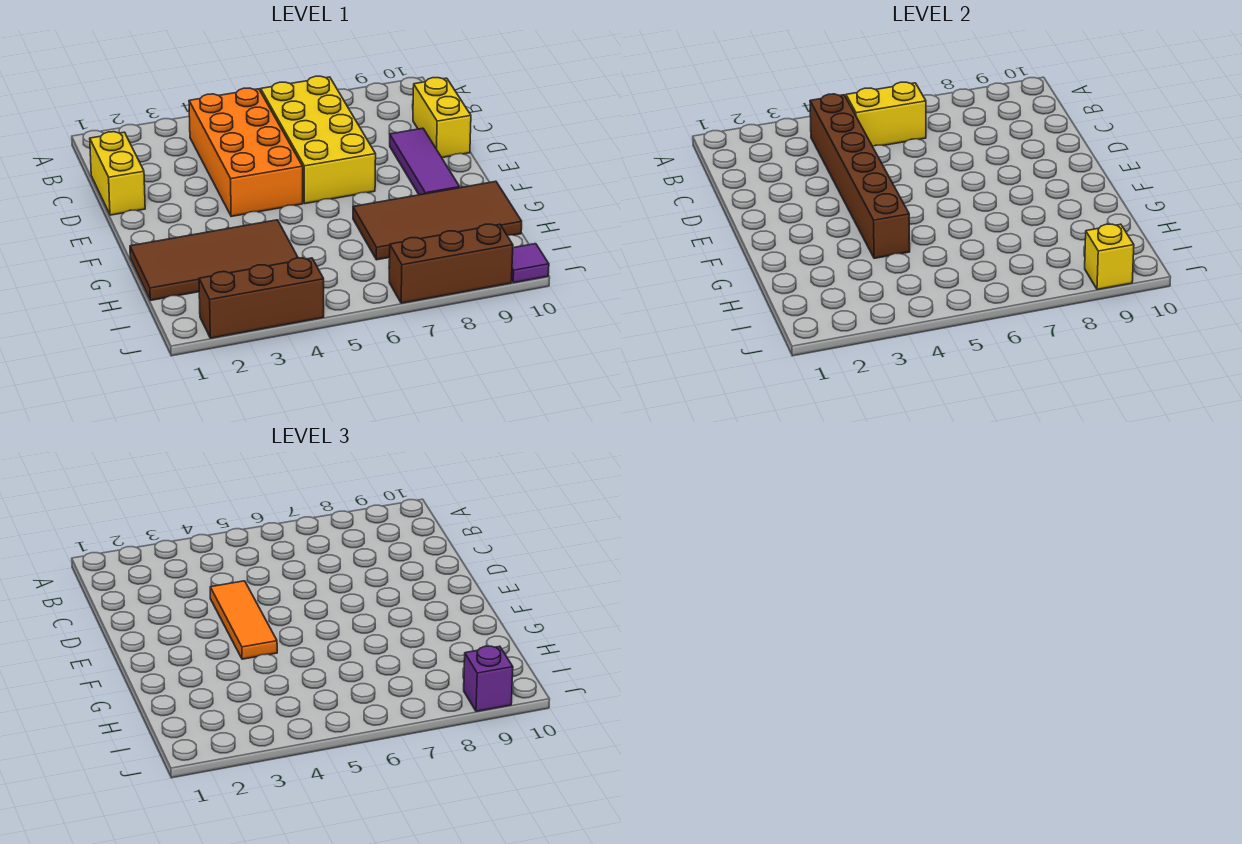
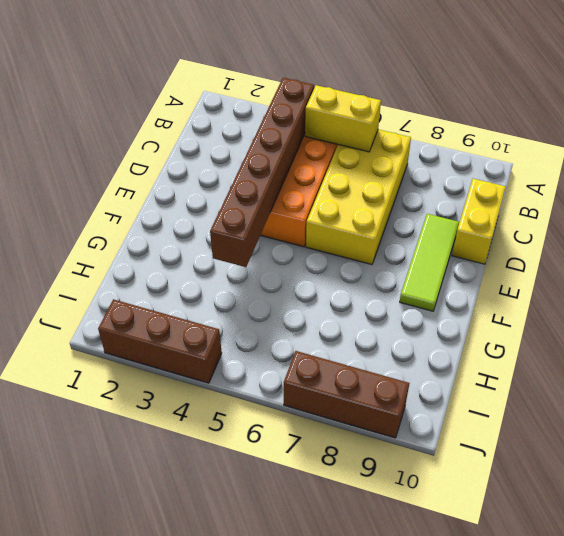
lime tile D9:F9 level 1 -> purple tile D9:F9 level 1
none -> yellow brick C1:D1 level 1
none -> brown tile G1:H4 level 1
none -> brown tile G7:H10 level 1

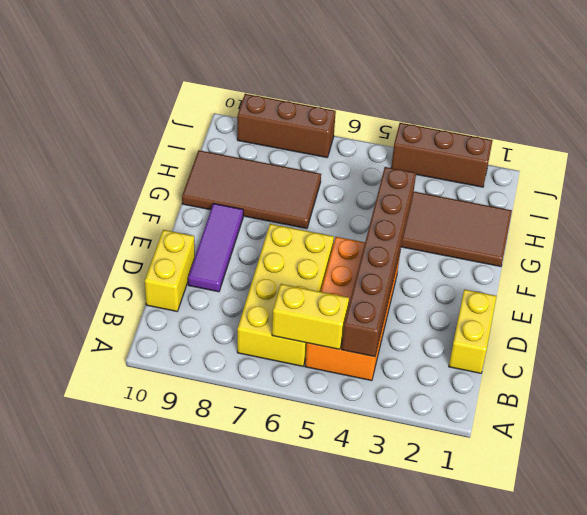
none -> purple tile J10 level 1
none -> yellow brick J9 level 2
none -> orange tile D4:F4 level 3

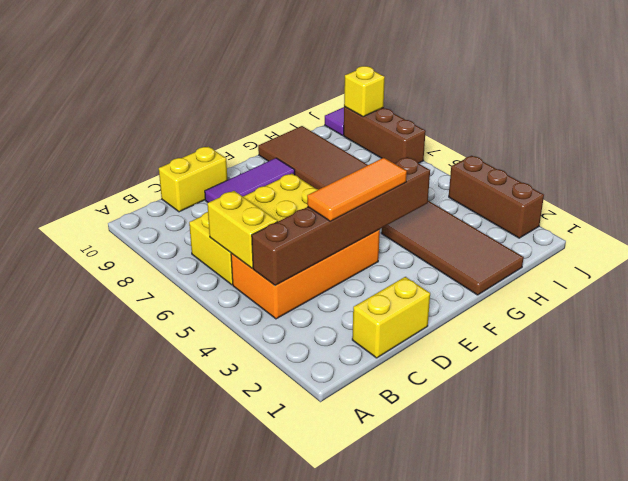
none -> purple brick J9 level 3

